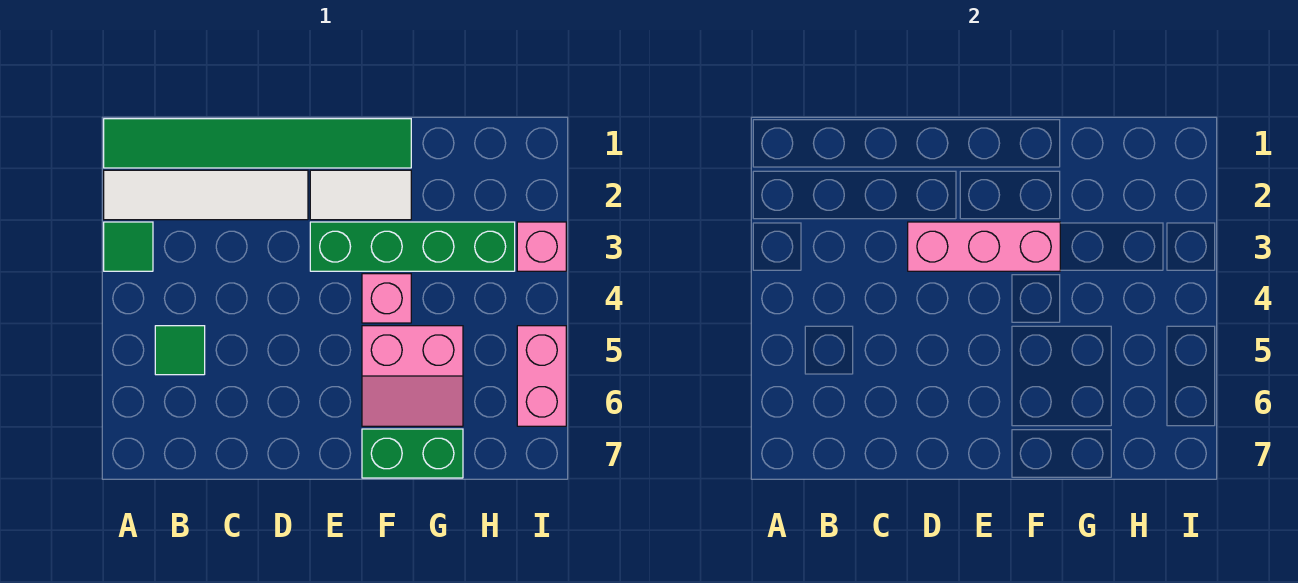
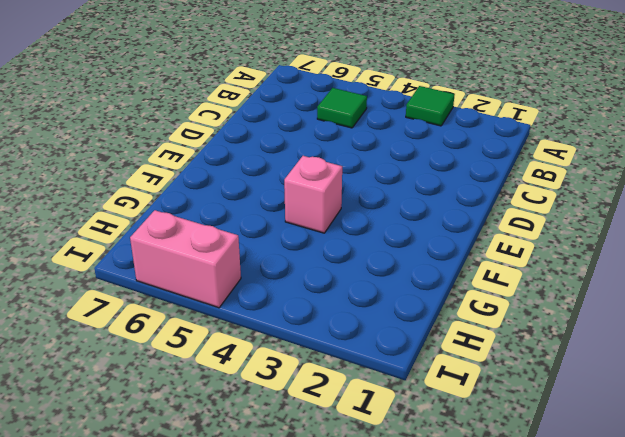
none -> green tile A1:F1 level 1
none -> white tile A2:D2 level 1
none -> white tile E2:F2 level 1

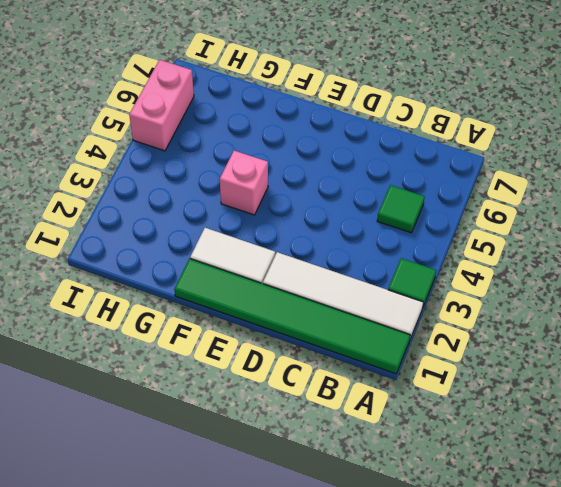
none -> green brick E3:H3 level 1
none -> pink slope F5:G6 level 1 top 5
none -> green brick F7:G7 level 1

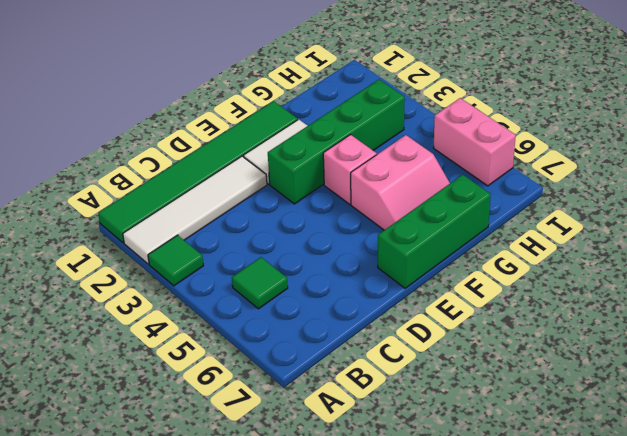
green brick E7:G7 level 1 -> green brick F7:G7 level 1
none -> pink brick I3 level 1
none -> pink brick D3:F3 level 2

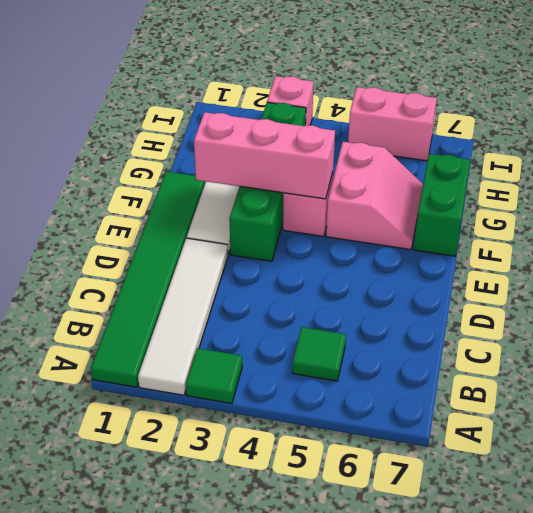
pink brick F2:F4 level 2 -> pink brick D3:F3 level 2

